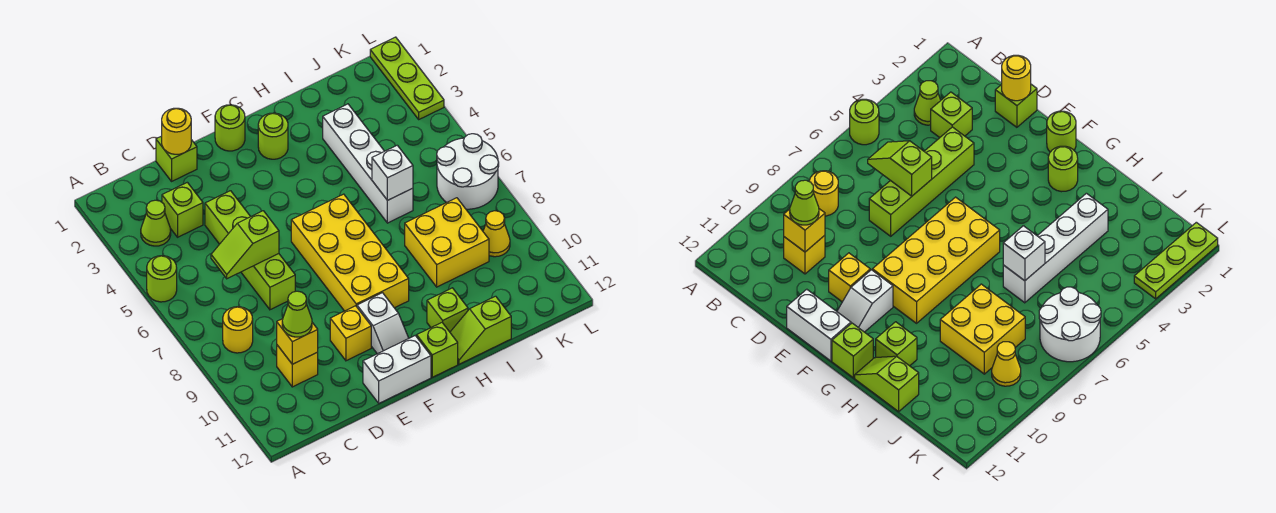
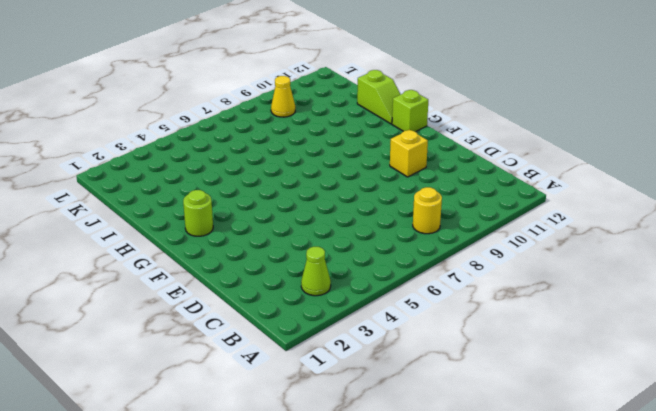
none -> lime round brick A5 level 1
none -> lime brick C3 level 1
none -> yellow brick C10 level 1

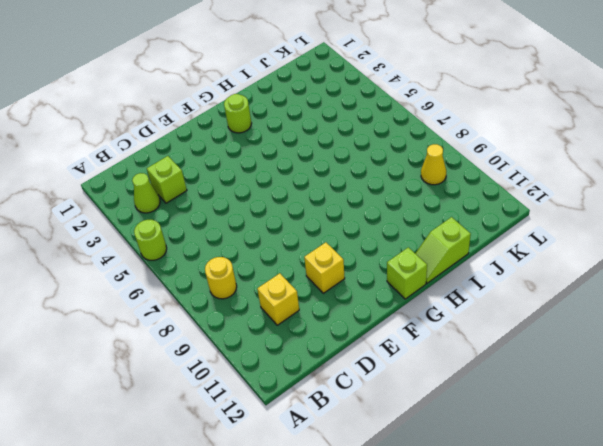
none -> lime brick D1 level 1
none -> lime brick D4:D7 level 1
none -> white brick E12:F12 level 1

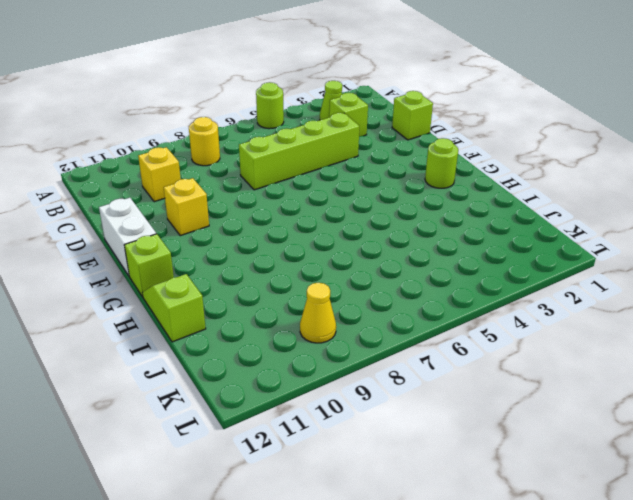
none -> lime round brick F1 level 1
none -> yellow brick F6:G9 level 1
none -> white slope F10:F11 level 1 top 10

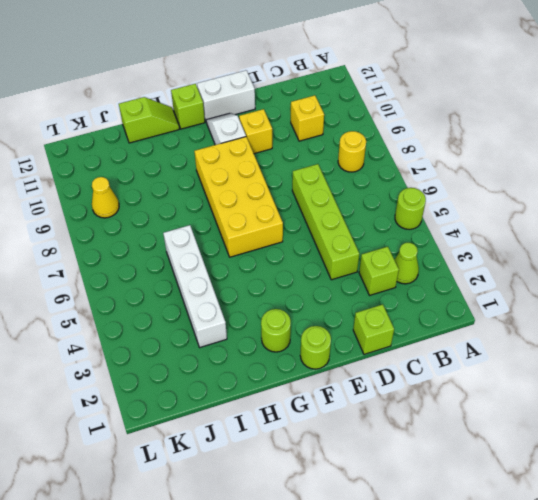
none -> lime brick H11 level 1
none -> yellow brick I8:J9 level 1
none -> white round brick K6:L7 level 1

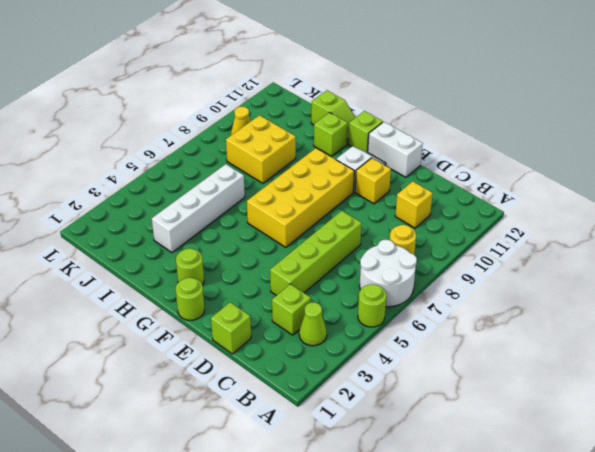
white round brick A6:B7 level 1 -> white round brick K6:L7 level 1
none -> lime plate L1:L3 level 1
none -> lime slope C6:D6 level 2 top D
none -> yellow brick C10 level 2

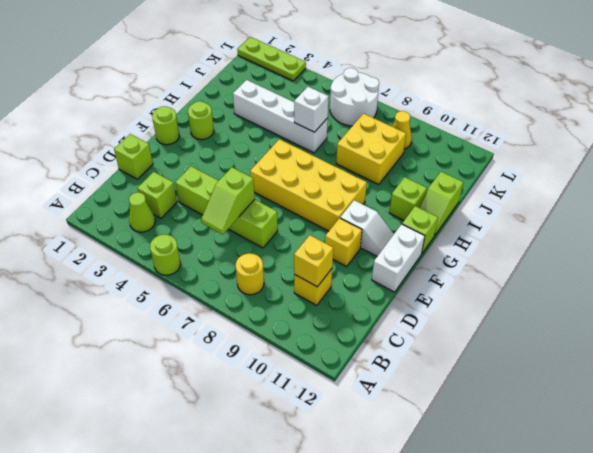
none -> yellow round brick D1 level 2
none -> lime cone C10 level 3

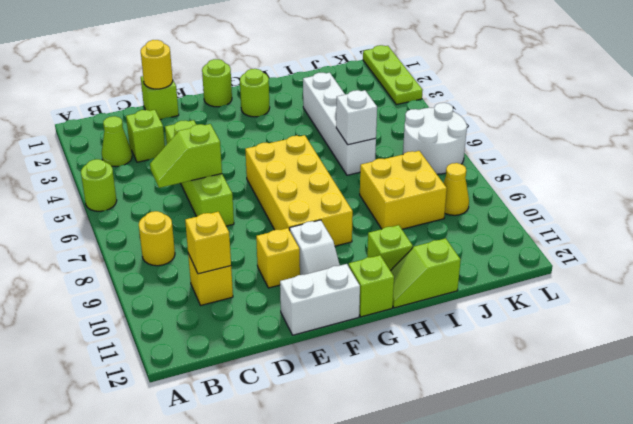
none -> lime cone C10 level 3

